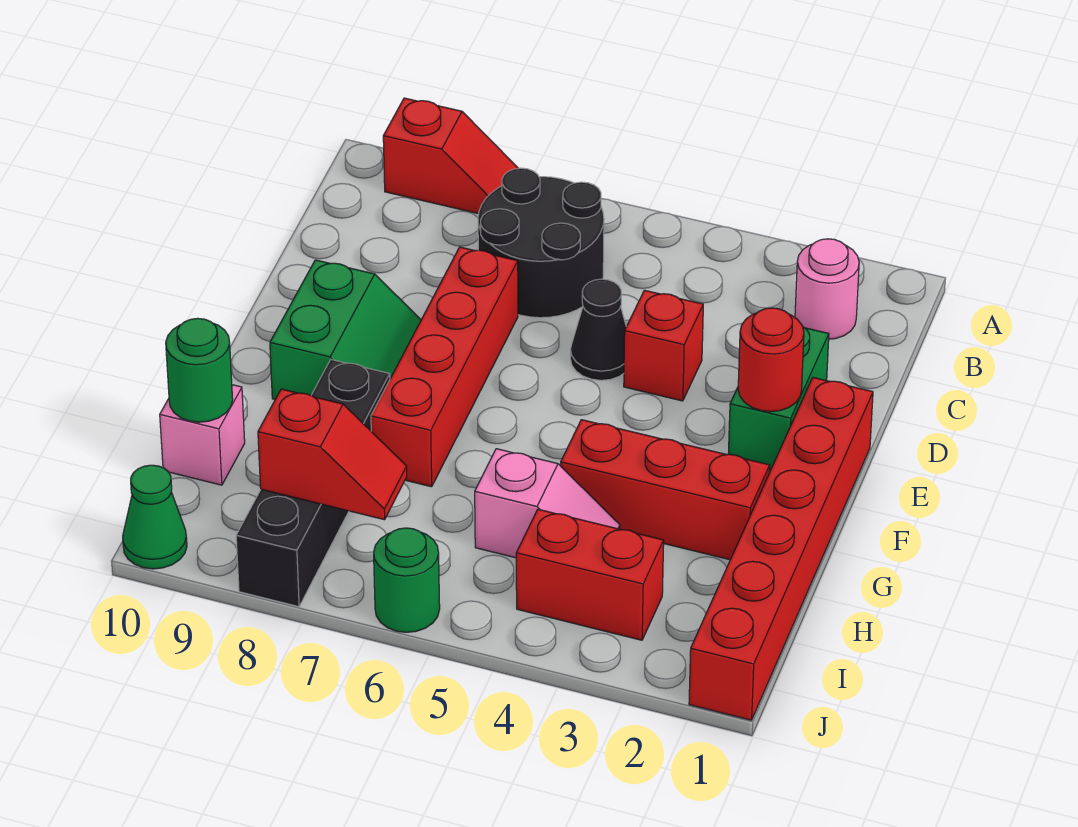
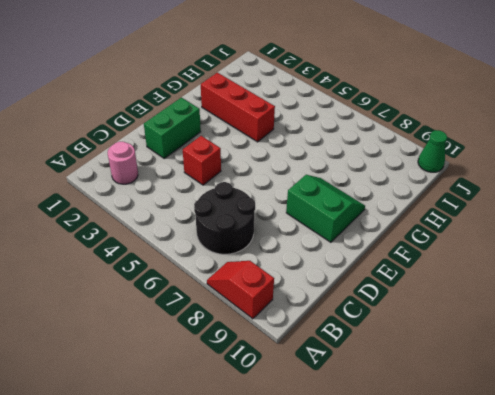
green slope E8:F9 level 1 top E -> green slope E8:F9 level 1 top 9
none -> black cone D5 level 1
none -> red brick D7:G7 level 1
none -> red brick E1:J1 level 1

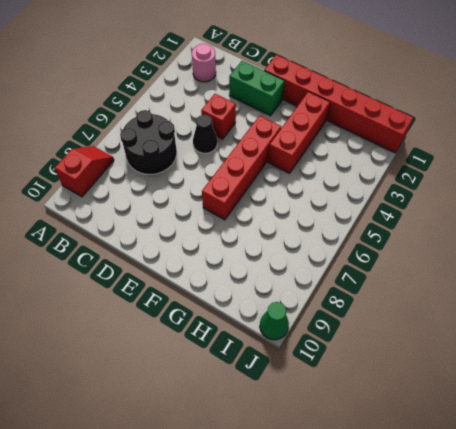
red brick F4:F7 level 1 -> red brick D7:G7 level 1
none -> green slope E8:F9 level 1 top 9
none -> black brick G8:J8 level 1
none -> pink slope H4:H5 level 1 top 5

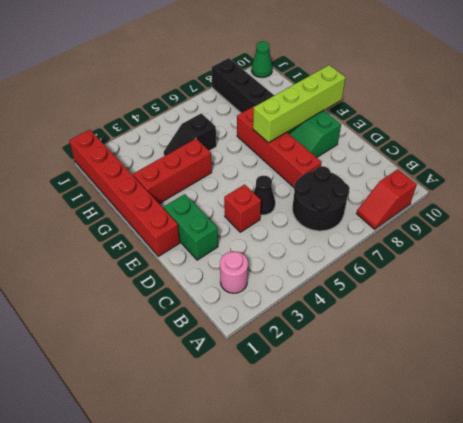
lime brick F7:F10 level 2 -> none
black slope H4:H5 level 1 top 5 -> pink slope H4:H5 level 1 top 5
none -> pink brick H10 level 1
none -> red brick I3:I4 level 1
none -> green round brick J6 level 1

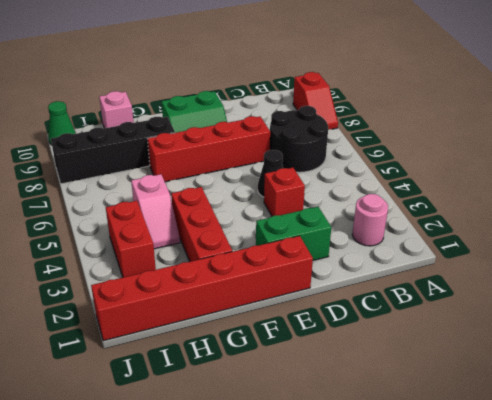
none -> green round brick J6 level 1
none -> red round brick E2 level 2
none -> green round brick H10 level 2

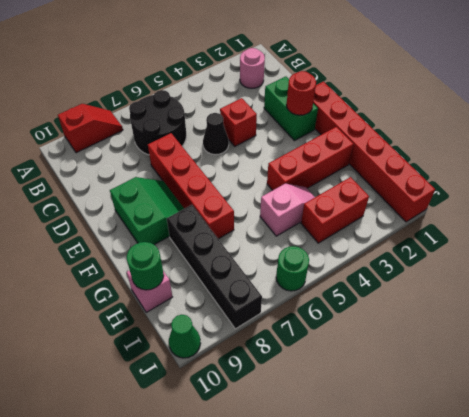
none -> red slope I7:I8 level 2 top 8

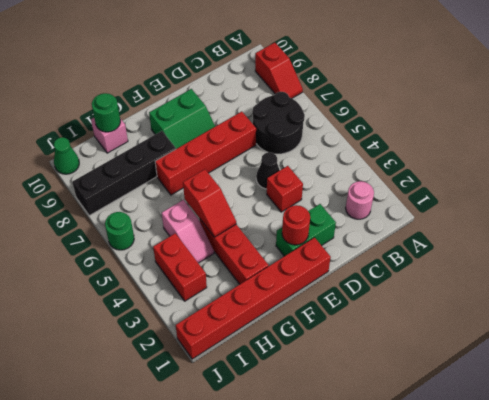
red slope G4:G5 level 2 top 5 -> red slope I7:I8 level 2 top 8

